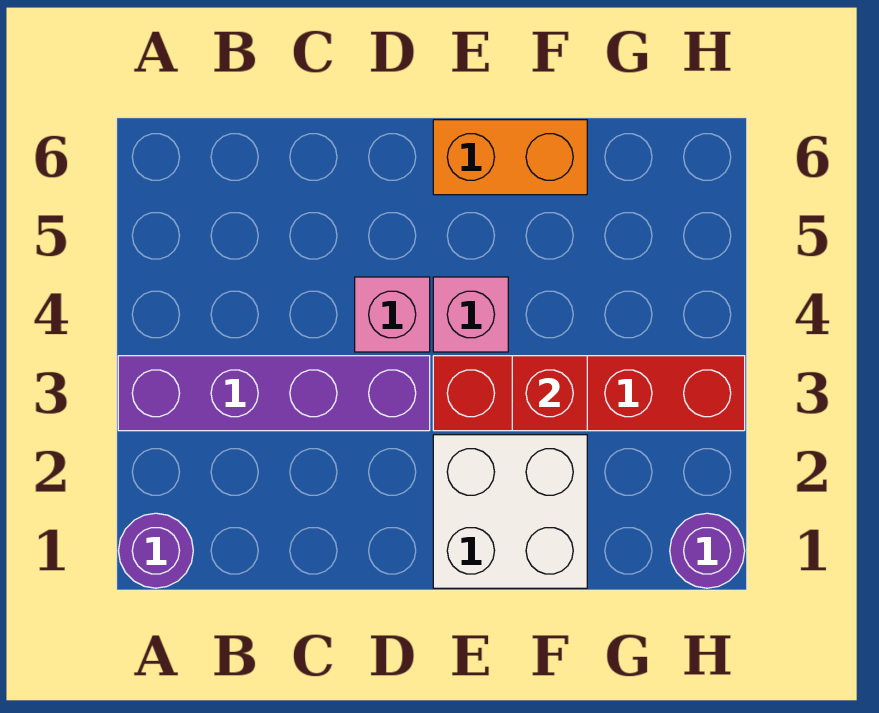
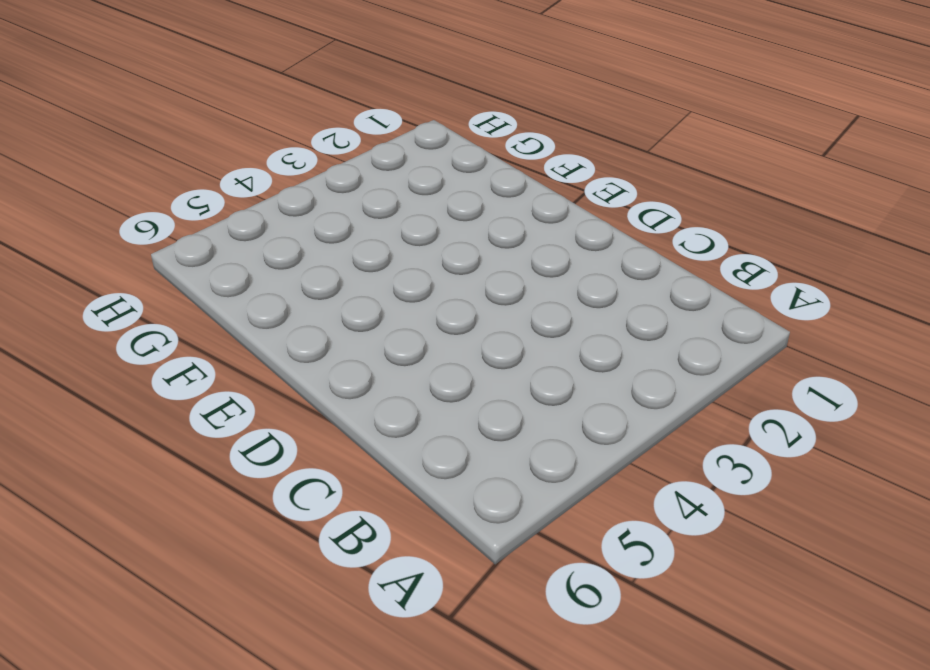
none -> purple round brick A1 level 1
none -> purple brick A3:D3 level 1

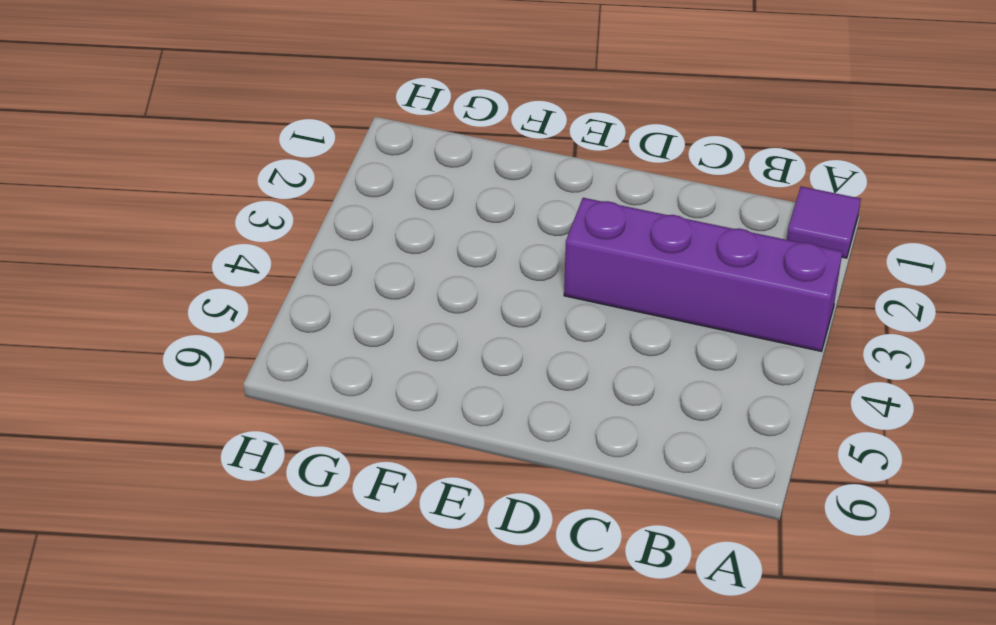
purple tile A1 level 1 -> purple round brick A1 level 1
none -> pink brick D4 level 1
none -> white brick E1:F2 level 1

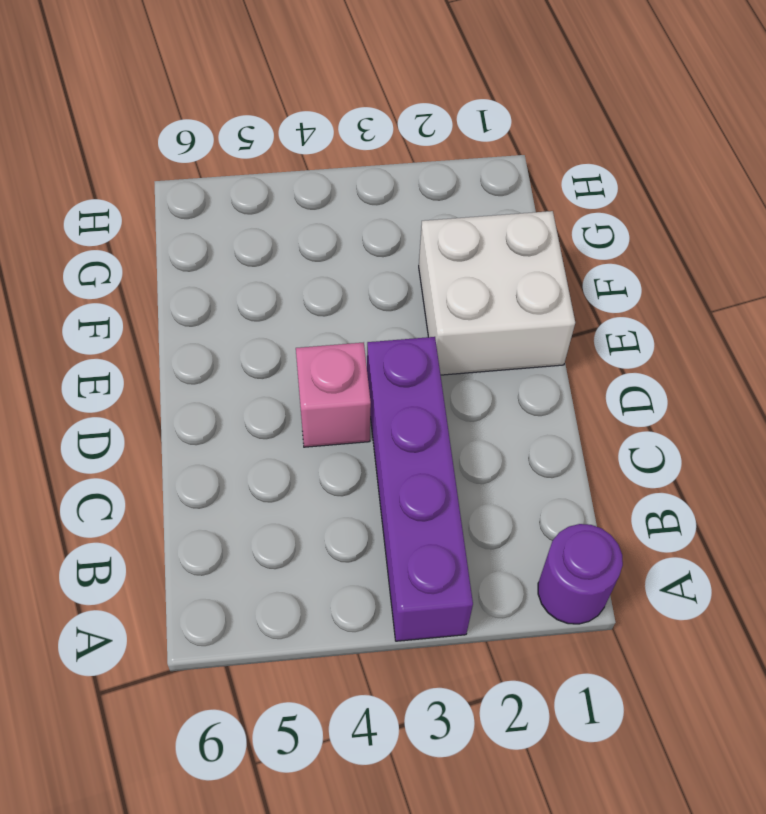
none -> red brick E3:H3 level 1
none -> pink brick E4 level 1

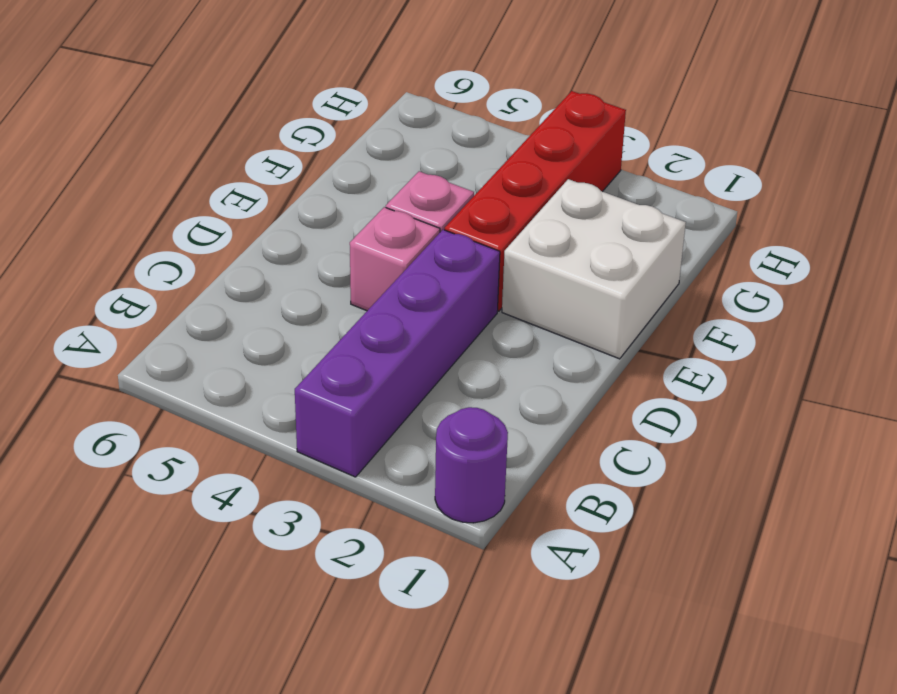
none -> orange brick E6:F6 level 1
none -> purple round brick H1 level 1

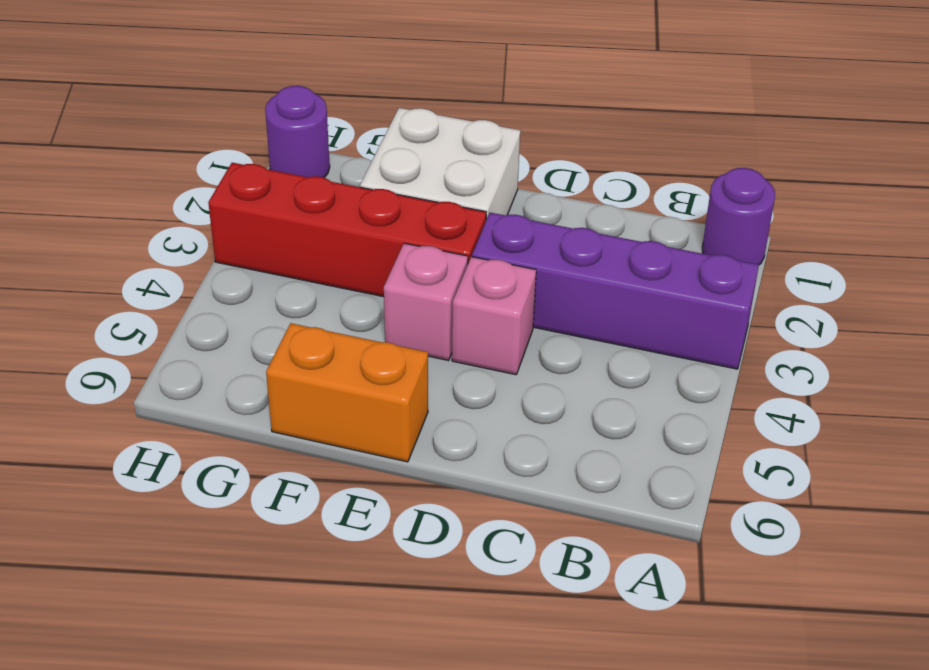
none -> red brick F3 level 2

